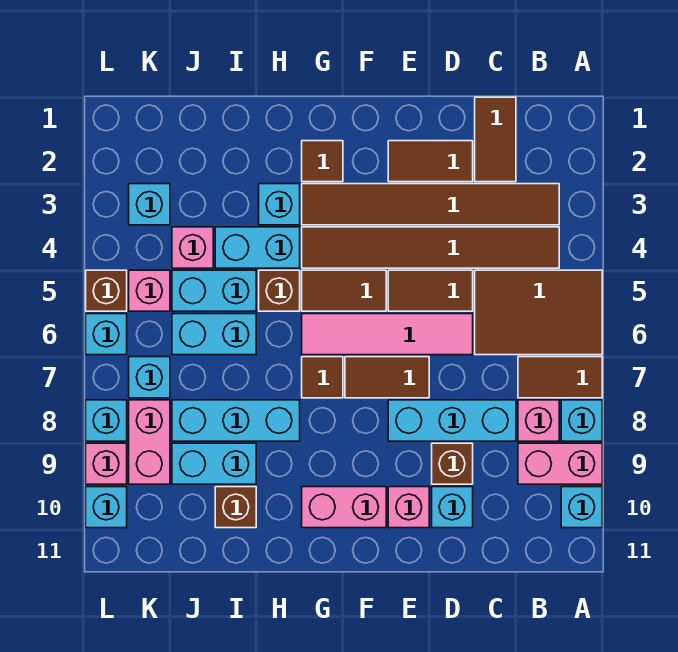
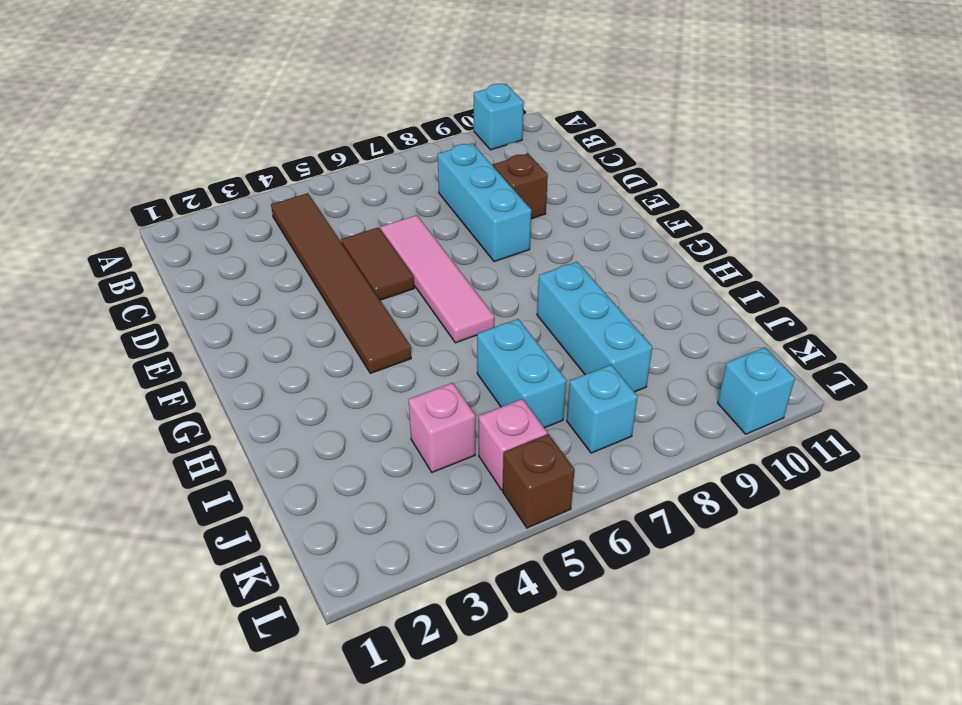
none -> brown tile A5:C6 level 1
none -> brown tile A7:B7 level 1
none -> cyan brick A8 level 1
none -> pink brick A9:B9 level 1

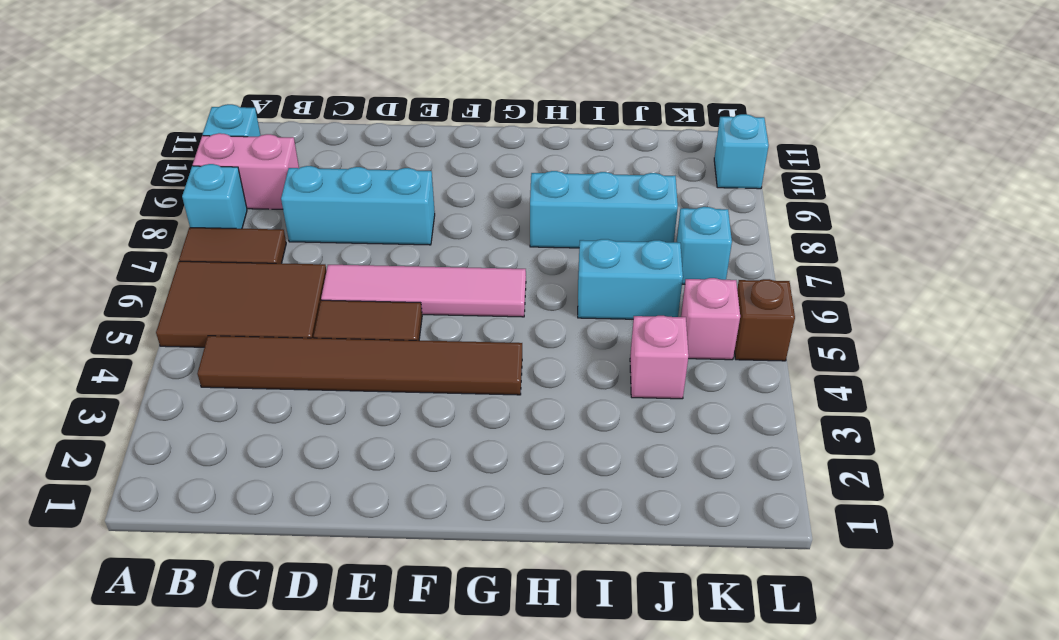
none -> brown tile B3:G3 level 1
none -> pink brick B8 level 1
none -> brown tile C1:C2 level 1
none -> brown tile D2:E2 level 1

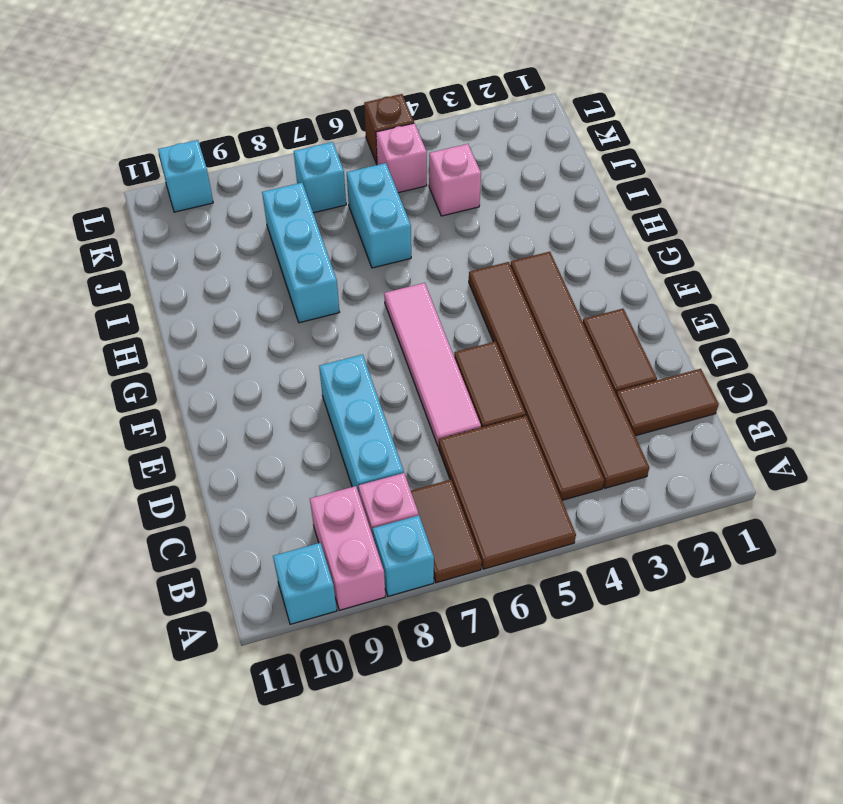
none -> brown brick D9 level 1
none -> cyan brick D10 level 1
none -> brown tile E7:F7 level 1
none -> pink brick E10 level 1

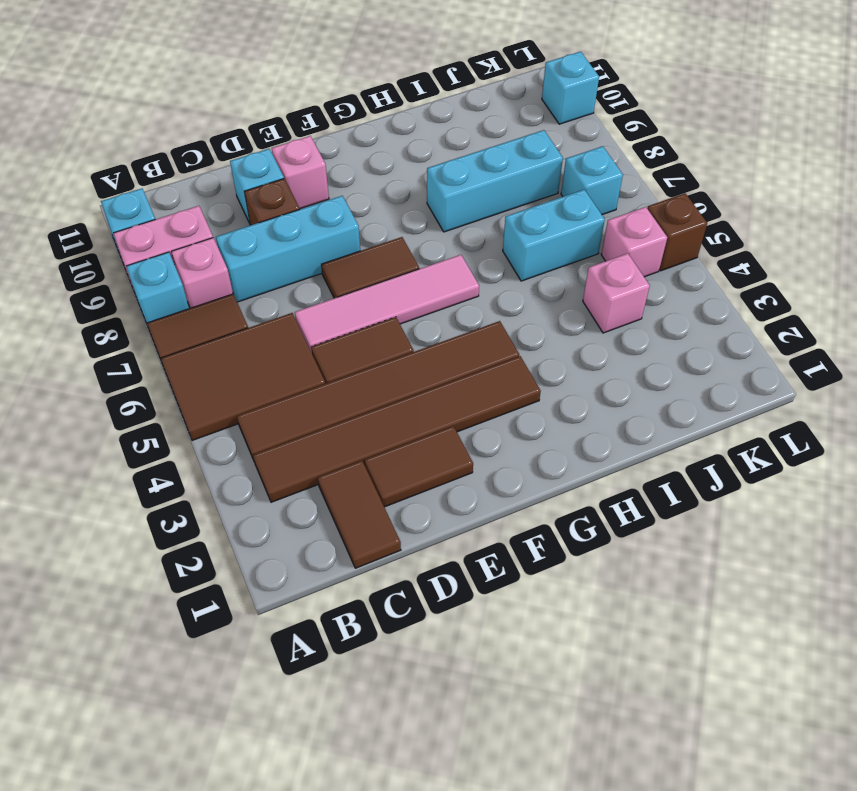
none -> brown tile F5:G5 level 1
none -> pink brick F10:G10 level 1
none -> brown tile G2 level 1
none -> brown tile G7 level 1

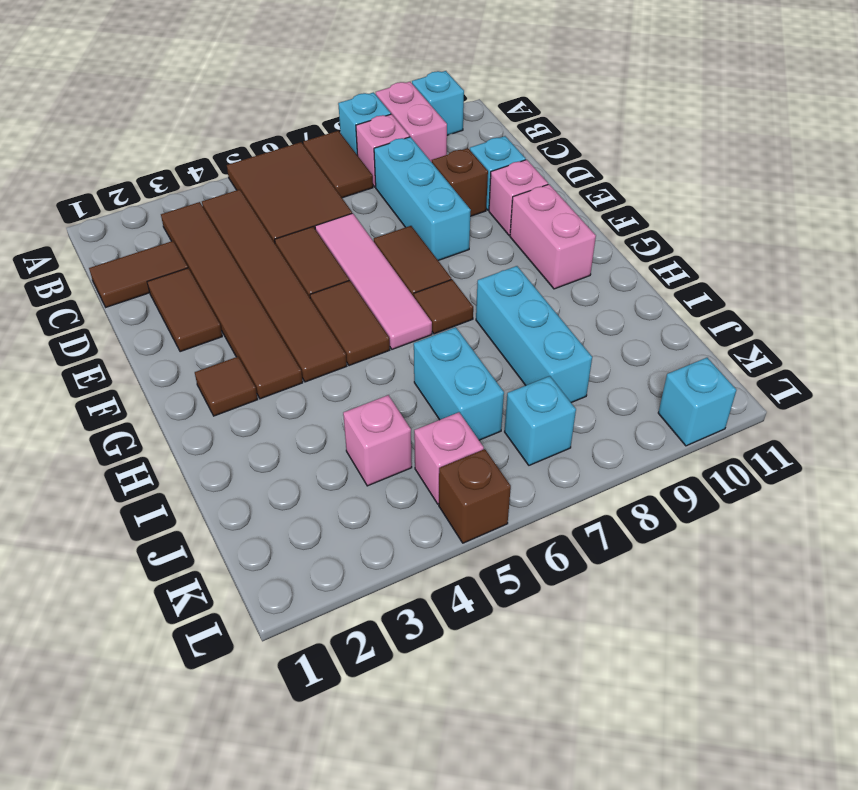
none -> cyan brick H3 level 1
none -> cyan brick H4:I4 level 1
none -> brown brick H5 level 1
none -> cyan brick I5:J5 level 1

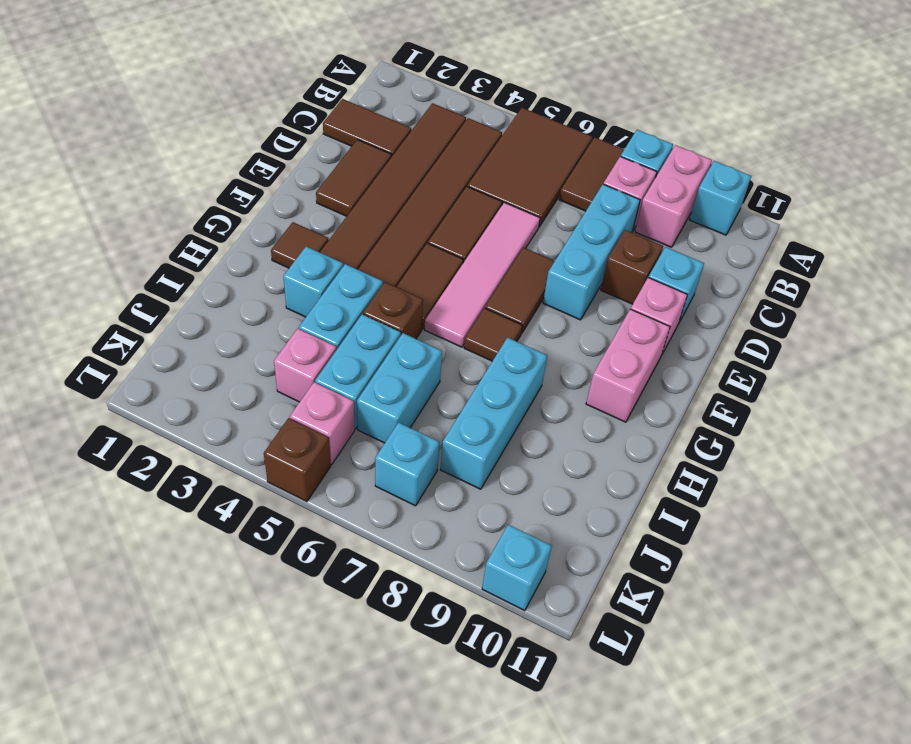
none -> cyan brick I9:J9 level 1
none -> brown brick I10 level 1
none -> cyan brick K3 level 1
none -> pink brick K8:K9 level 1

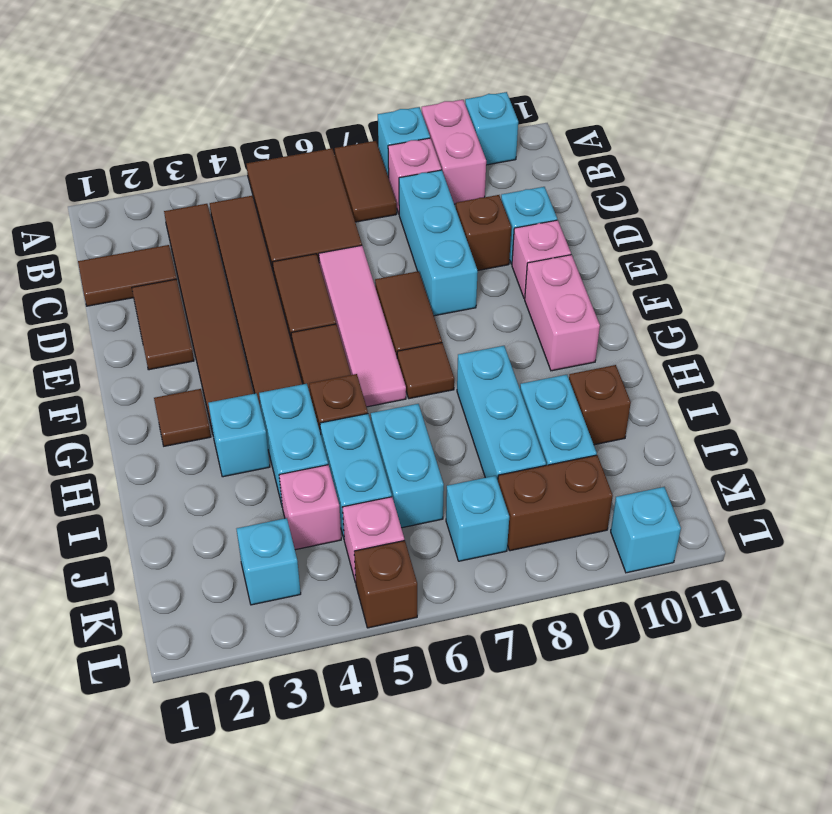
brown brick K8:K9 level 1 -> pink brick K8:K9 level 1
none -> cyan brick L6 level 1
none -> cyan brick L8 level 1
none -> pink brick L9 level 1

